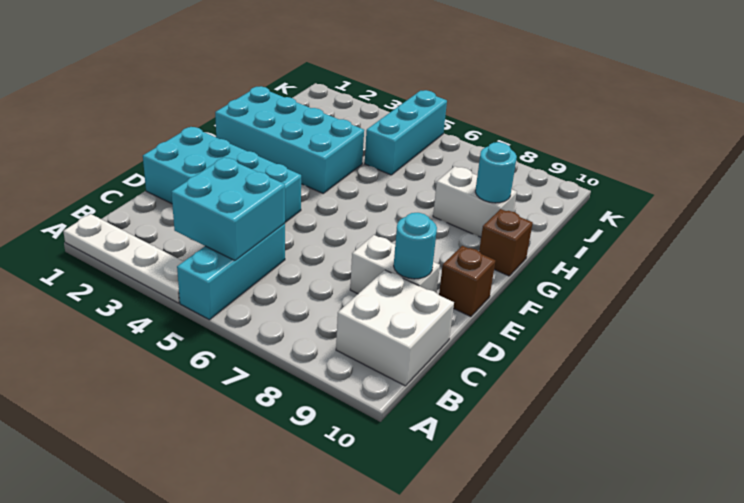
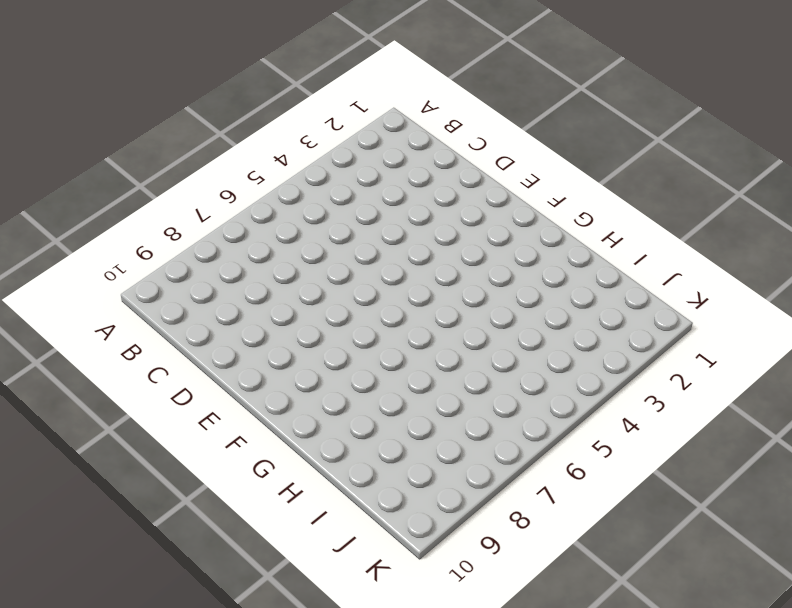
none -> white plate A1:A4 level 1
none -> cyan brick A5:C5 level 1
none -> white brick B9:C10 level 1

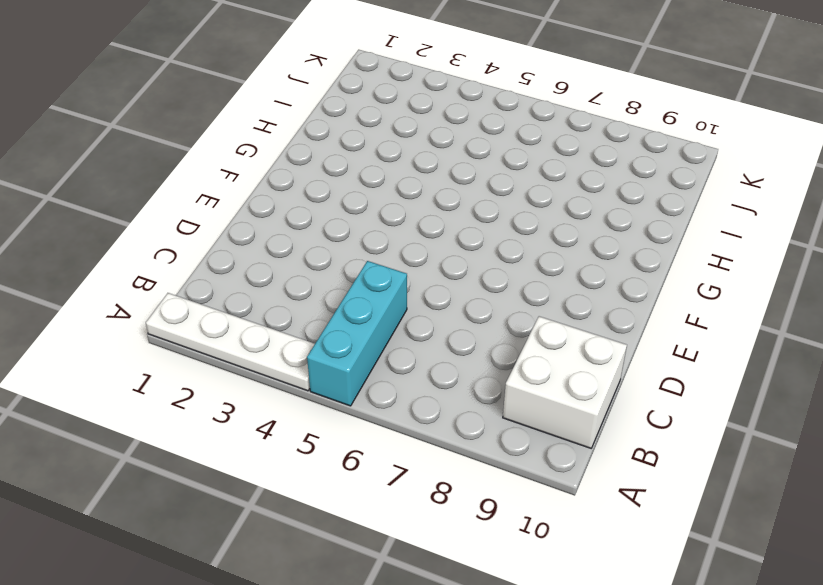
none -> cyan brick D1:E4 level 1
none -> white brick D8:D9 level 1
none -> brown brick E10 level 1

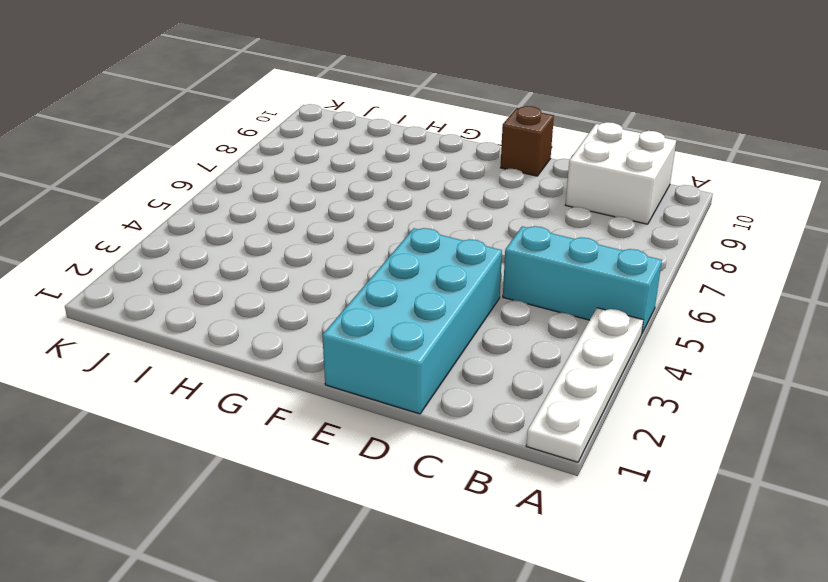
none -> white brick D8:D9 level 1
none -> cyan brick G1:H4 level 1
none -> brown brick G10 level 1

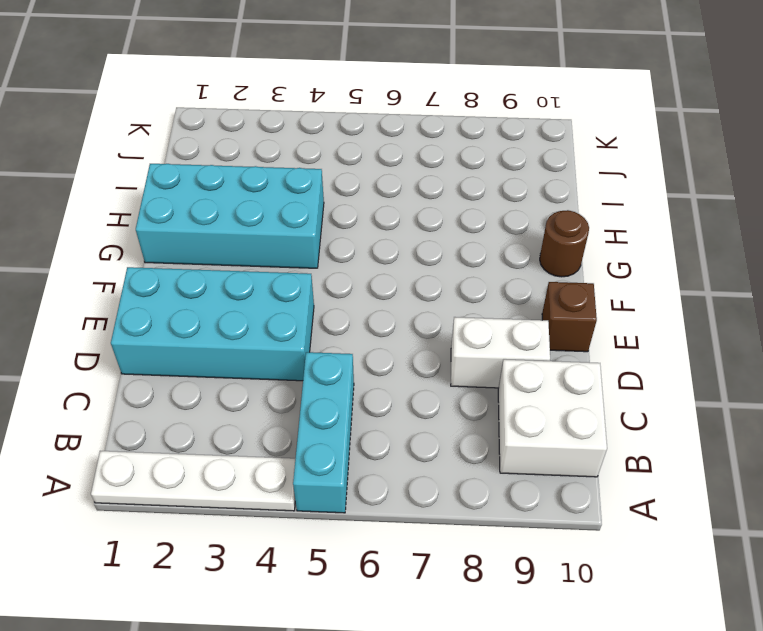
brown round brick G10 level 1 -> brown brick G10 level 1
none -> white brick H8:H9 level 1
none -> cyan brick I5:K5 level 1
none -> cyan brick B4:C5 level 2

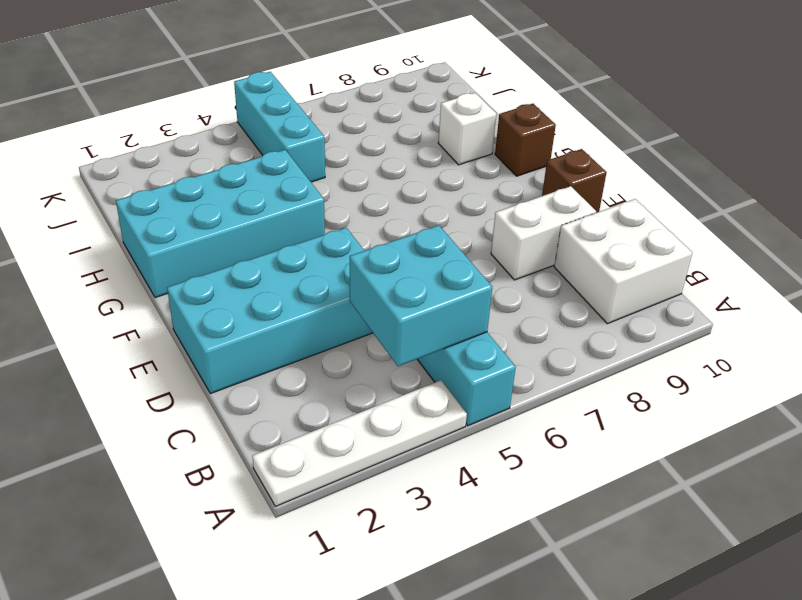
white brick H9 level 1 -> white brick H8:H9 level 1
none -> cyan round brick D9 level 2
none -> cyan round brick H9 level 2

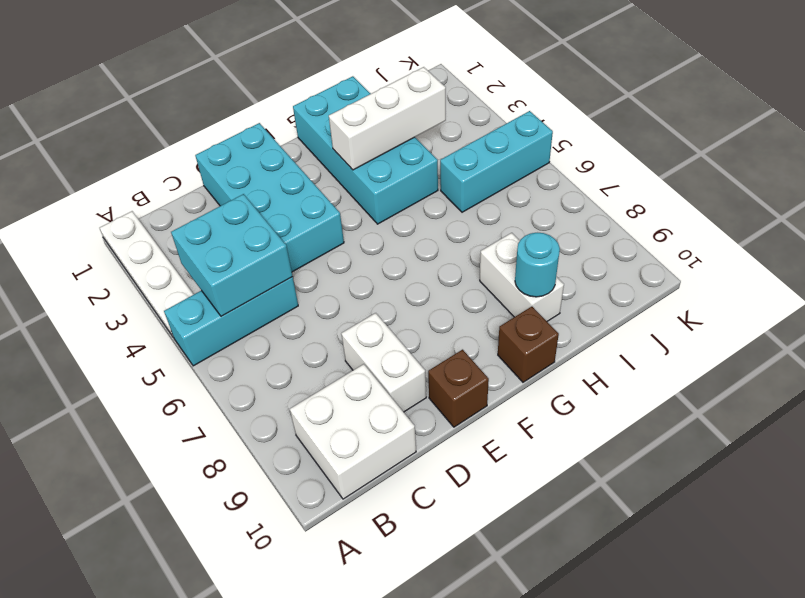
white brick G3:I3 level 2 -> none
none -> cyan round brick D9 level 2

